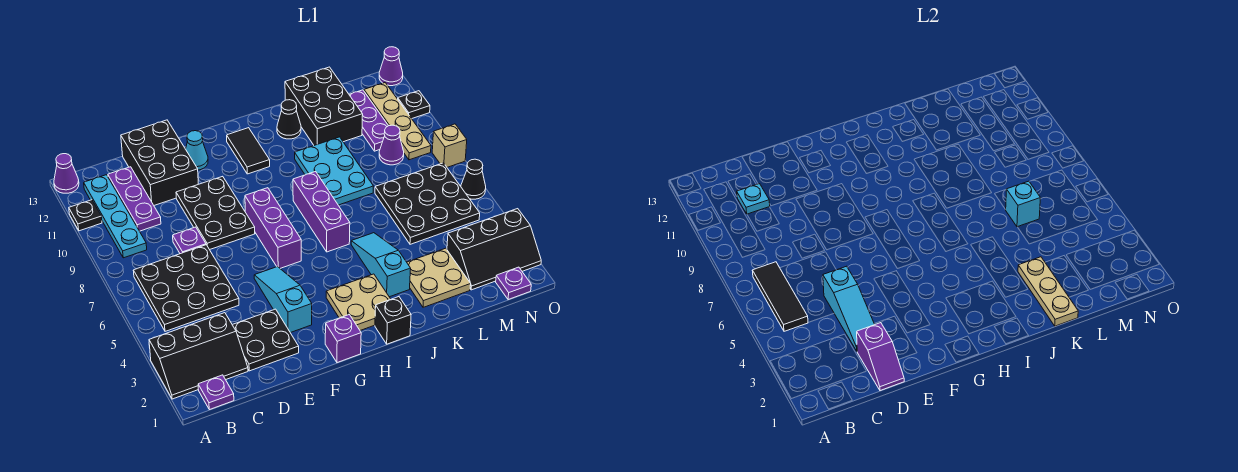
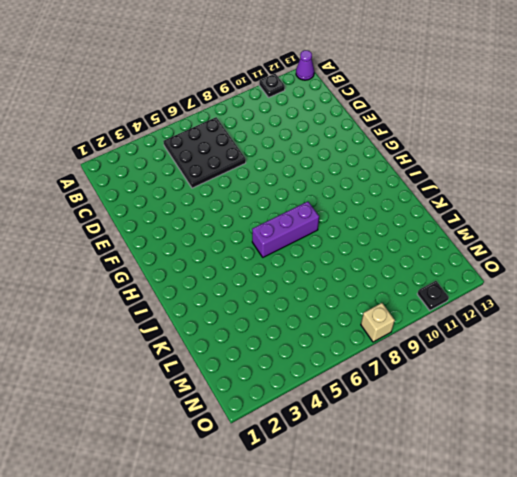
none -> black slope A2:C3 level 1 top 3
none -> purple plate B1 level 1
none -> cyan plate B9:B12 level 1
none -> purple plate C10:C12 level 1

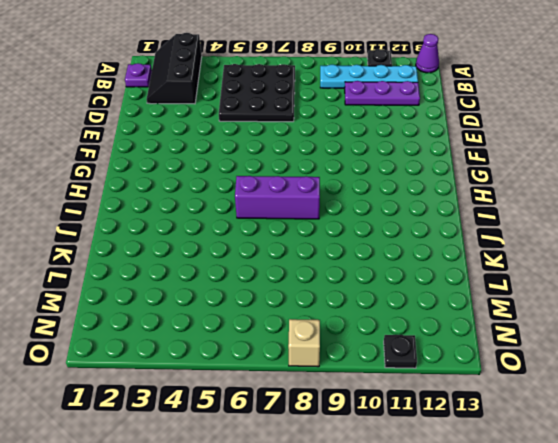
none -> black plate D2:E3 level 1
none -> purple plate D8 level 1
none -> black brick D11:E13 level 1
none -> black plate E8:F10 level 1

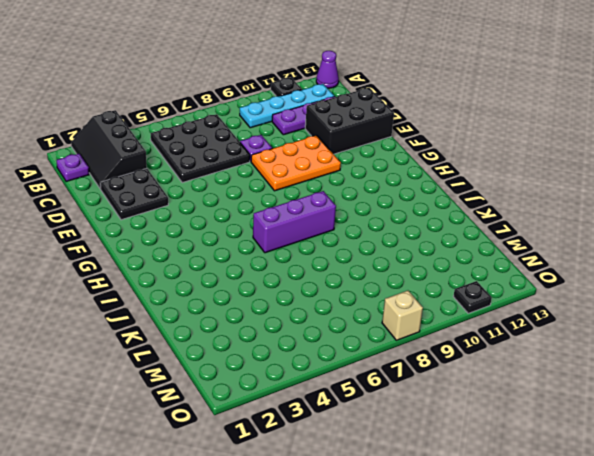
orange plate E8:F10 level 1 -> black plate E8:F10 level 1
none -> cyan slope F3:F5 level 1 top 3
none -> cyan cone F12 level 1
none -> purple brick G1 level 1
none -> purple brick G6:G8 level 1

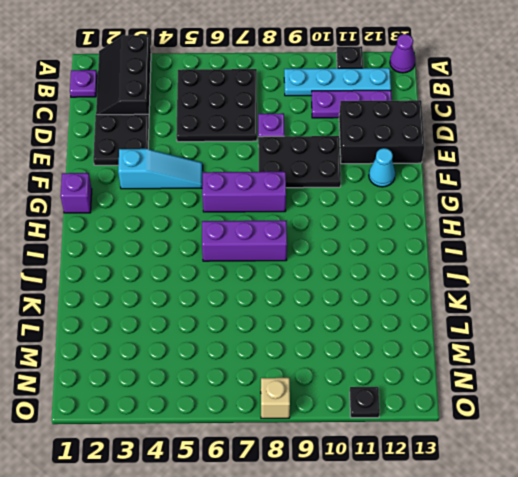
none -> tan plate H2:I3 level 1
none -> black tile H11:H12 level 1
none -> black brick I1 level 1
none -> cyan slope J3:J5 level 1 top 3

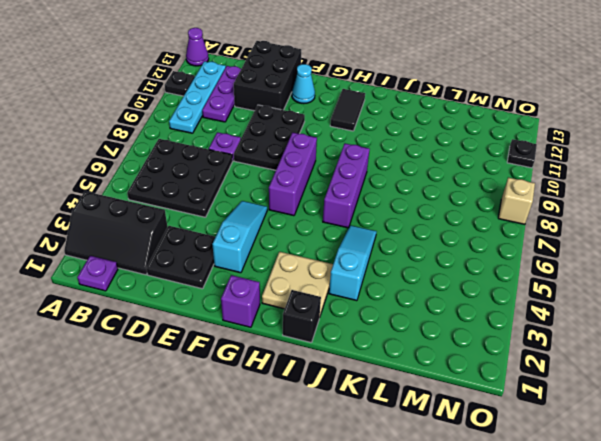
none -> cyan plate J8:K10 level 1
none -> black cone J12 level 1
none -> tan plate K2:L3 level 1
none -> black brick K11:L13 level 1

